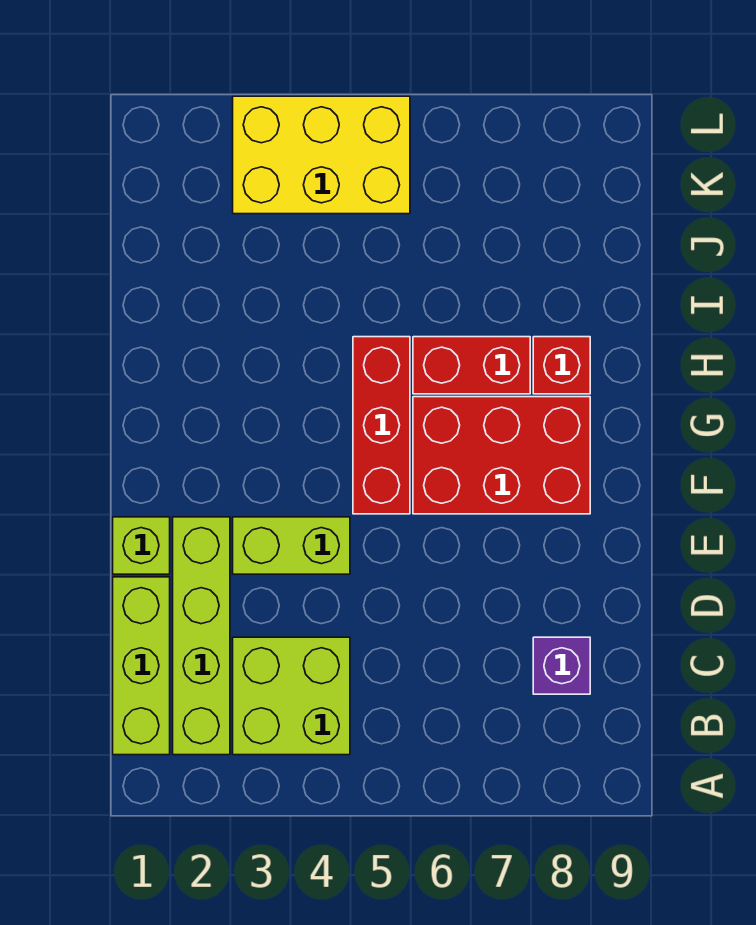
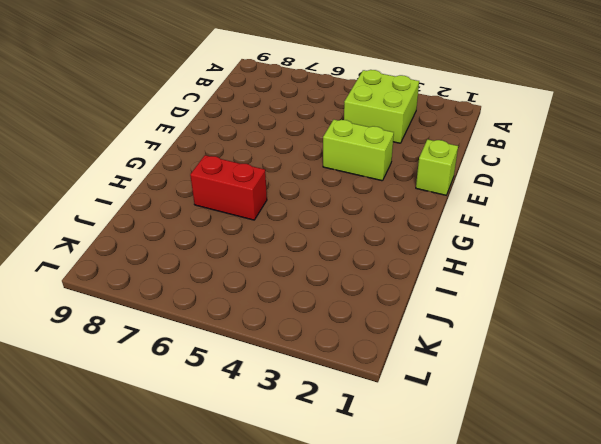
none -> lime brick B1:D1 level 1
none -> lime brick B2:E2 level 1

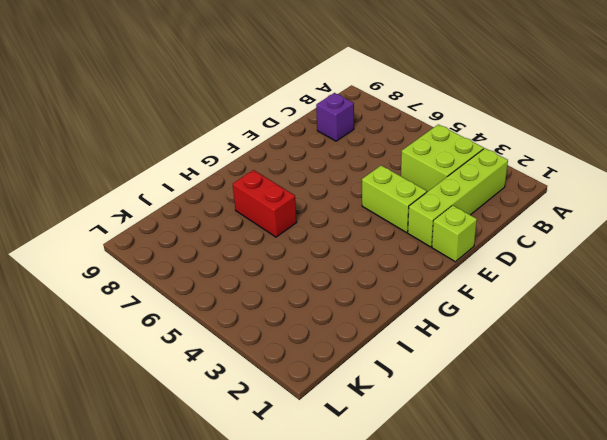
none -> lime brick B1:D1 level 1
none -> red brick F5:H5 level 1

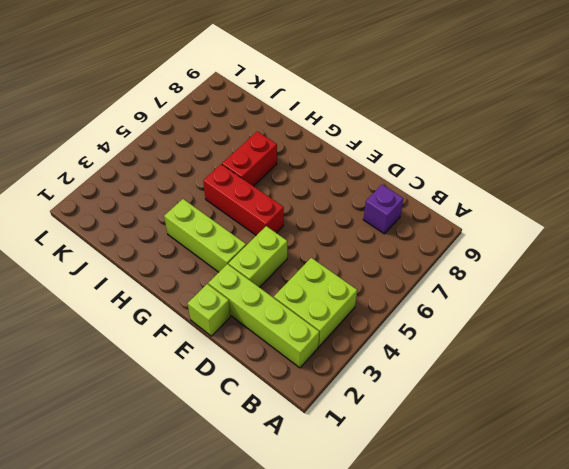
lime brick F3:H3 level 1 -> lime brick B1:D1 level 1
none -> red brick F6:G8 level 1
none -> red brick H8 level 1

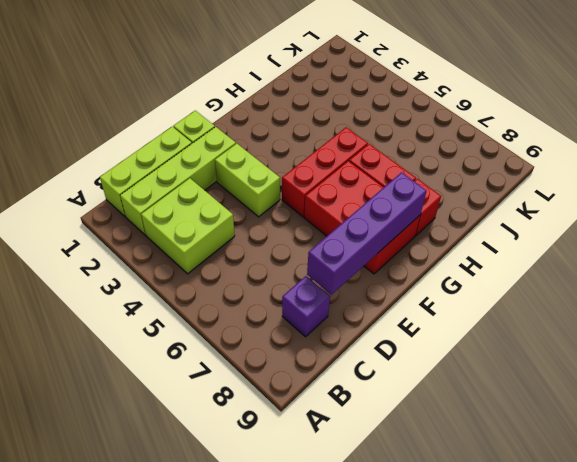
purple brick D8:G8 level 2 -> none
none -> yellow brick K3:L5 level 1

